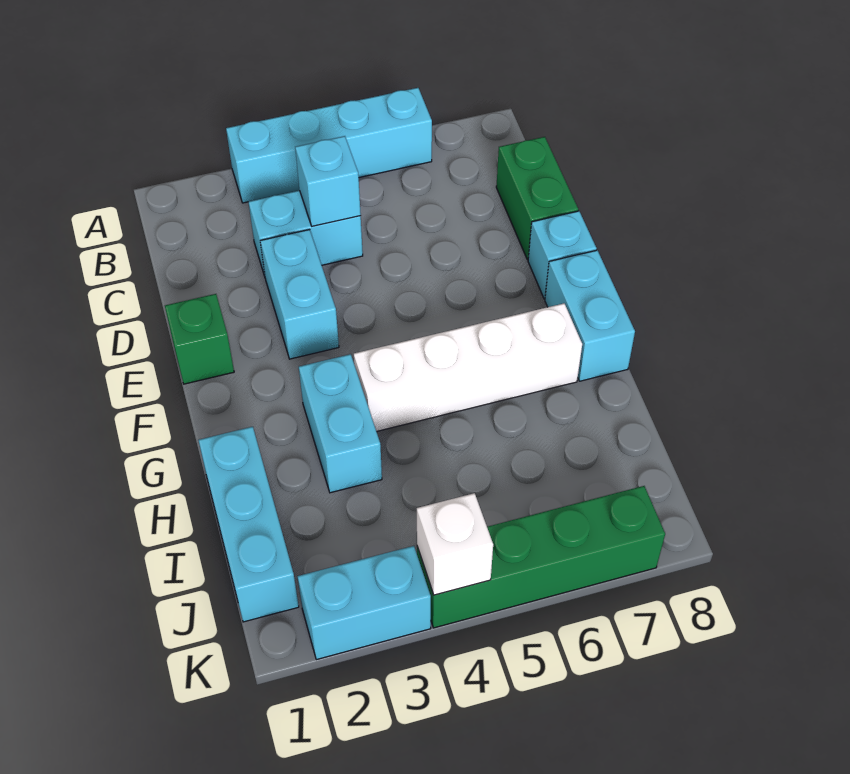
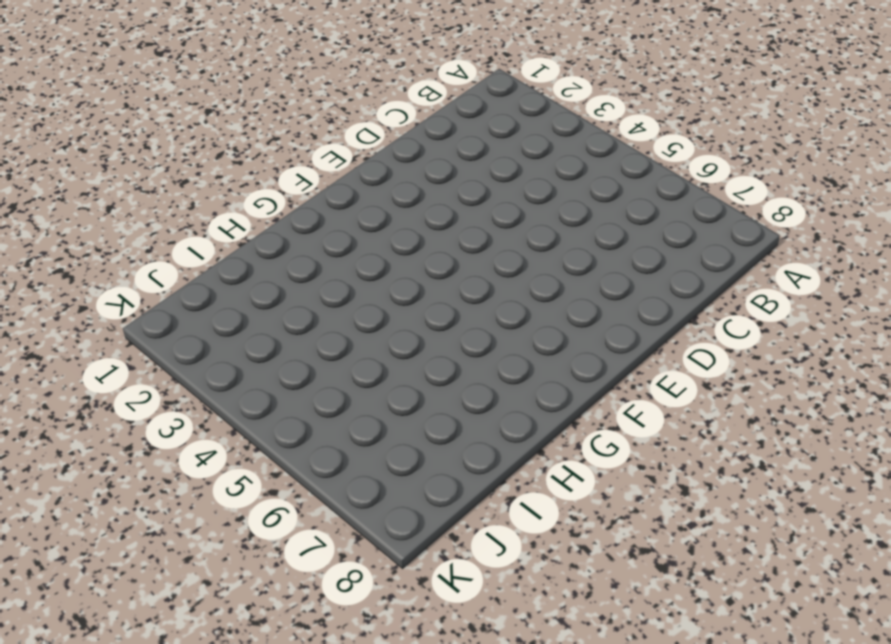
none -> cyan brick A3:A6 level 1
none -> cyan brick C3:C4 level 1
none -> green brick C8:D8 level 1

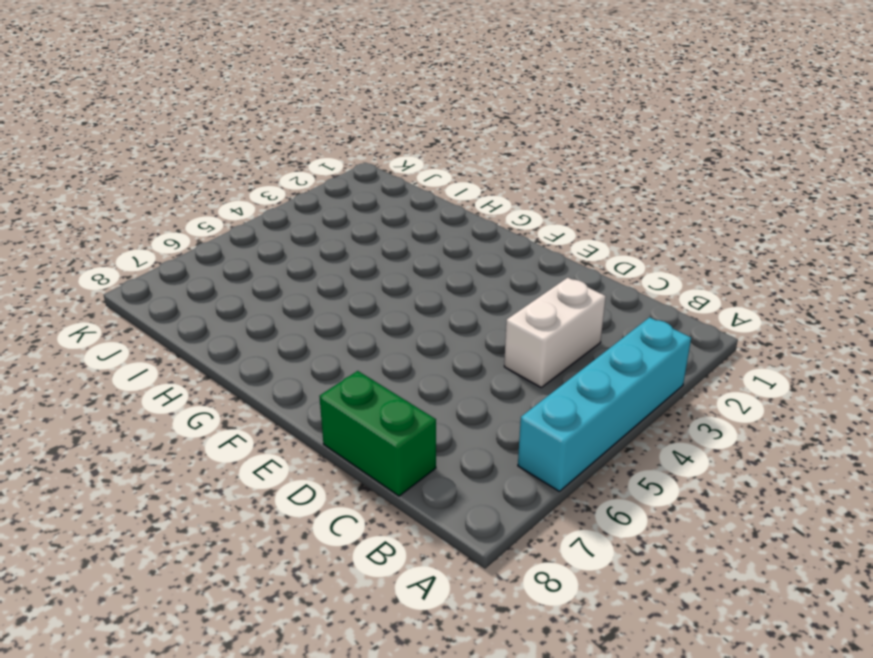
white brick C3:C4 level 1 -> cyan brick C3:C4 level 1
none -> cyan brick D3:E3 level 1
none -> green brick E1 level 1
none -> cyan brick E8 level 1

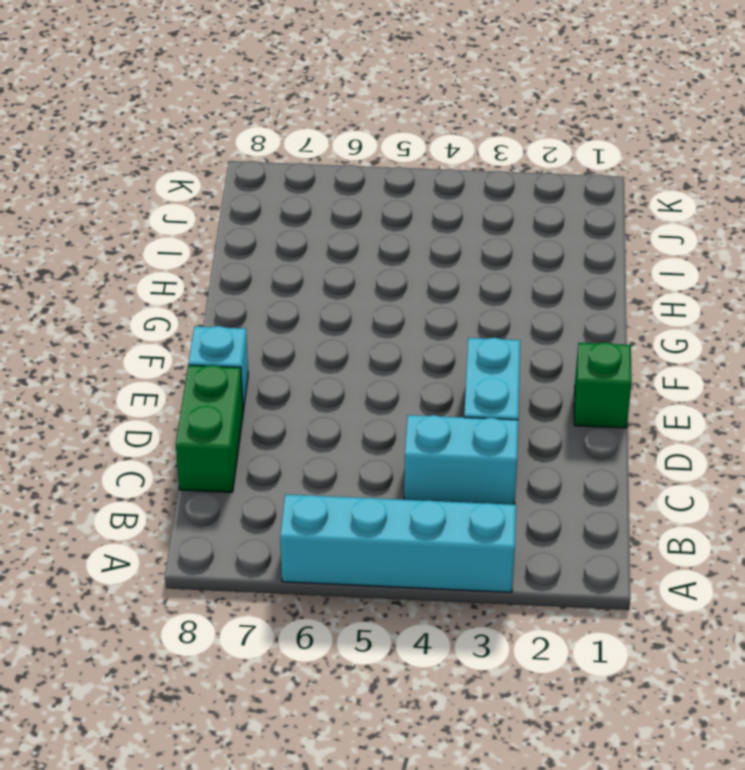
none -> cyan brick F8:G8 level 1
none -> cyan brick G3:H3 level 1
none -> white brick G4:G7 level 1

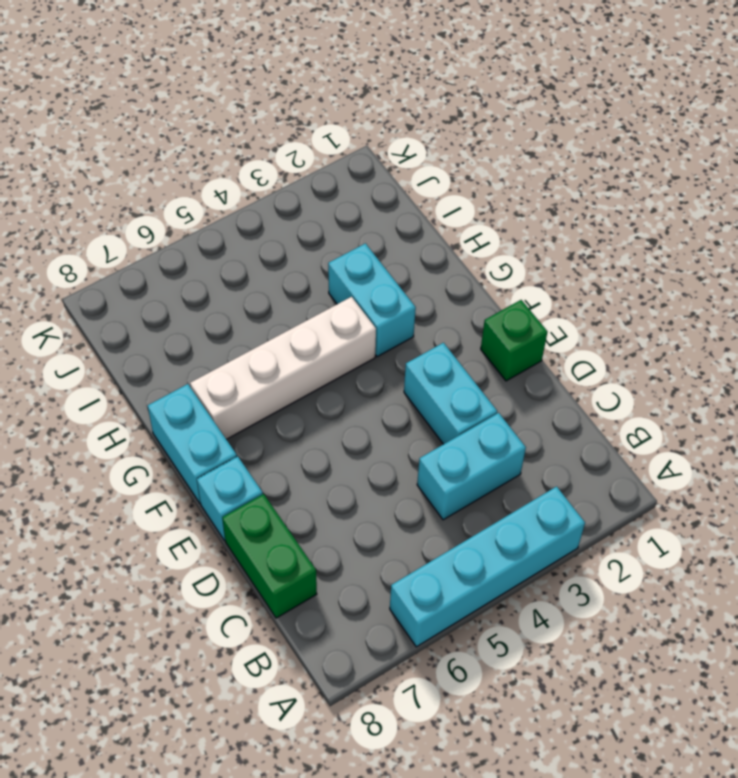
none -> cyan brick H1:J1 level 1
none -> cyan brick K2:K3 level 1
none -> green brick K4:K7 level 1

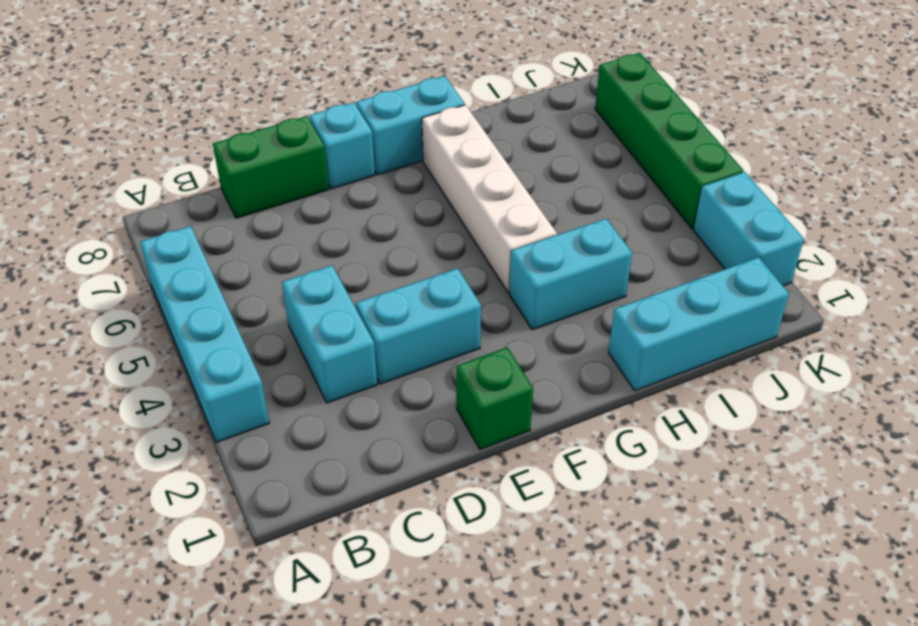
none -> cyan brick C4 level 2
none -> white brick K4 level 2

